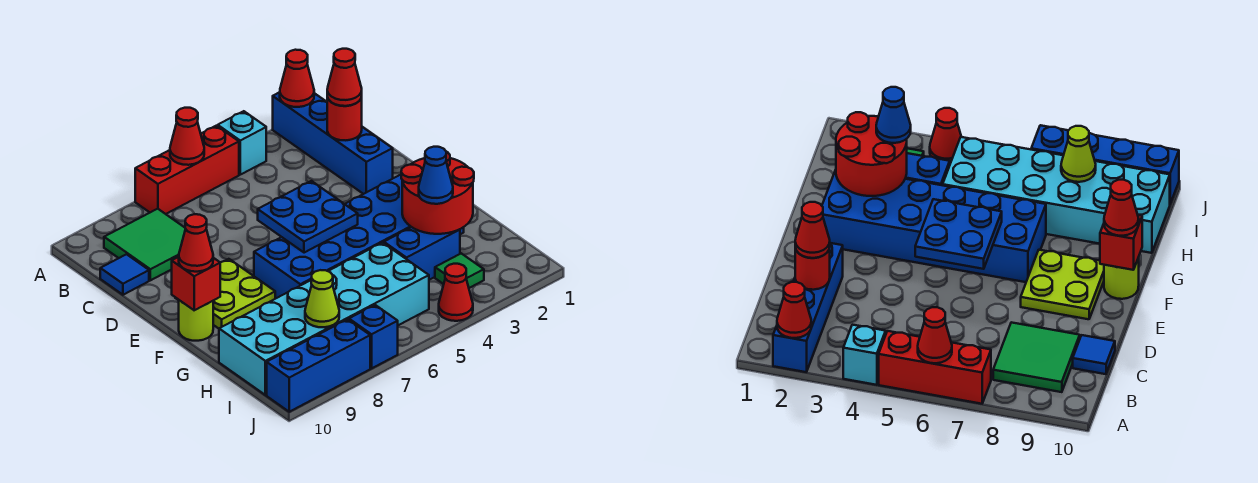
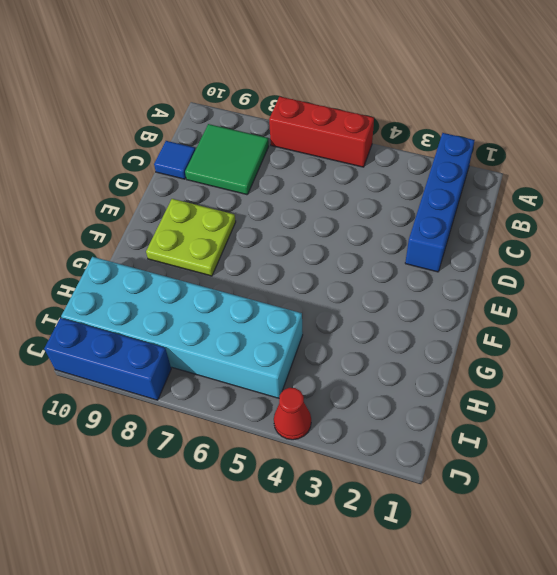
none -> cyan brick A4 level 1
none -> blue brick F2:G7 level 1
none -> lime round brick F10 level 1

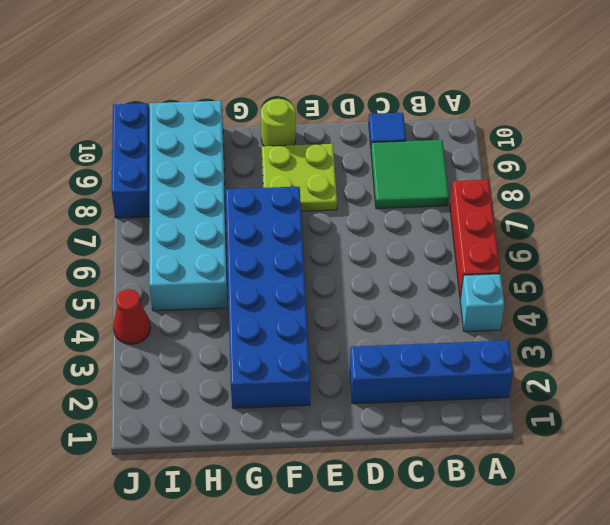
none -> blue brick H3:H4 level 1
none -> green tile I3 level 1
none -> blue brick J7 level 1

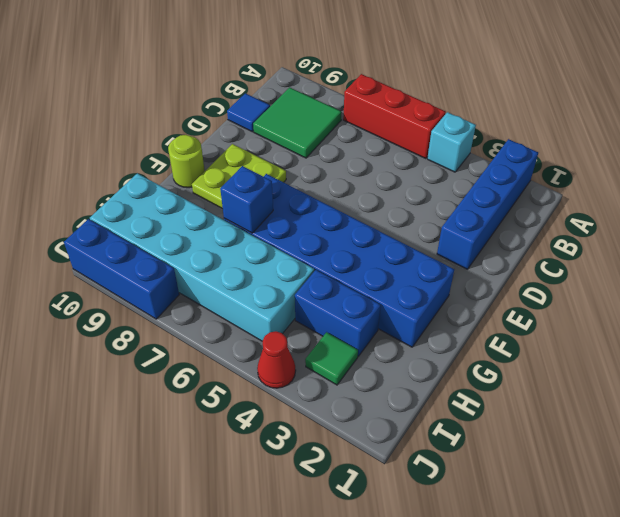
blue brick G7 level 2 -> blue brick J7 level 1
none -> red cone A2 level 2
none -> red cone A6 level 2
none -> red round brick C2 level 2

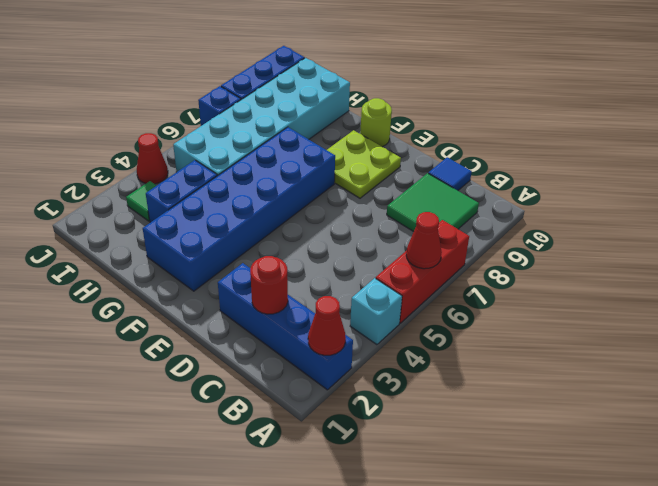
none -> blue plate E5:F6 level 2
none -> red brick F10 level 2
none -> red round brick G2:H3 level 2

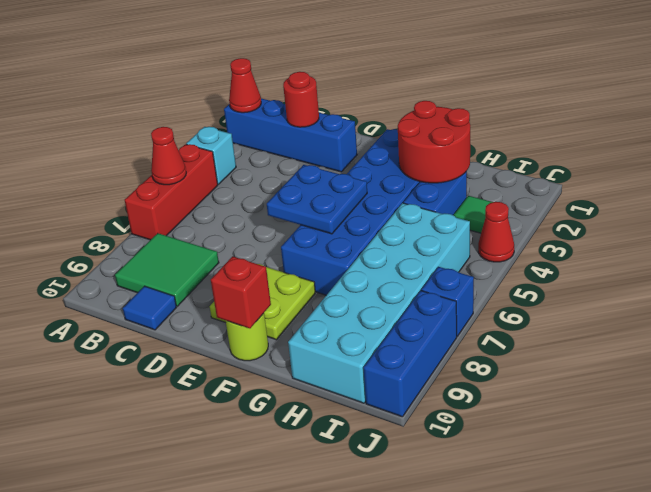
none -> lime cone I8 level 2
none -> red cone C2 level 3
none -> red cone F10 level 3

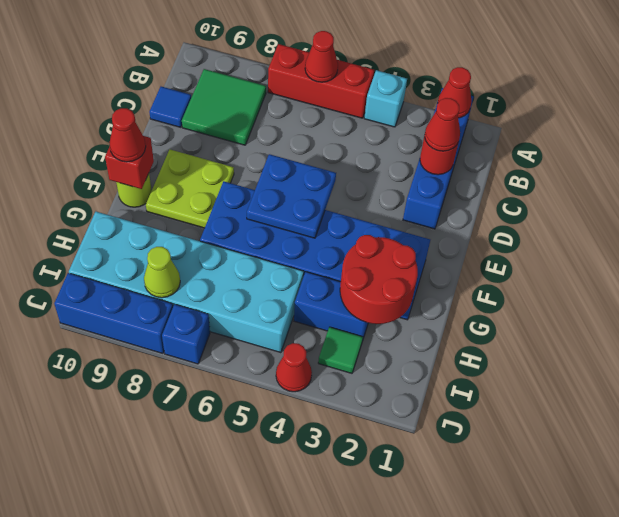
none -> blue cone H3 level 3

